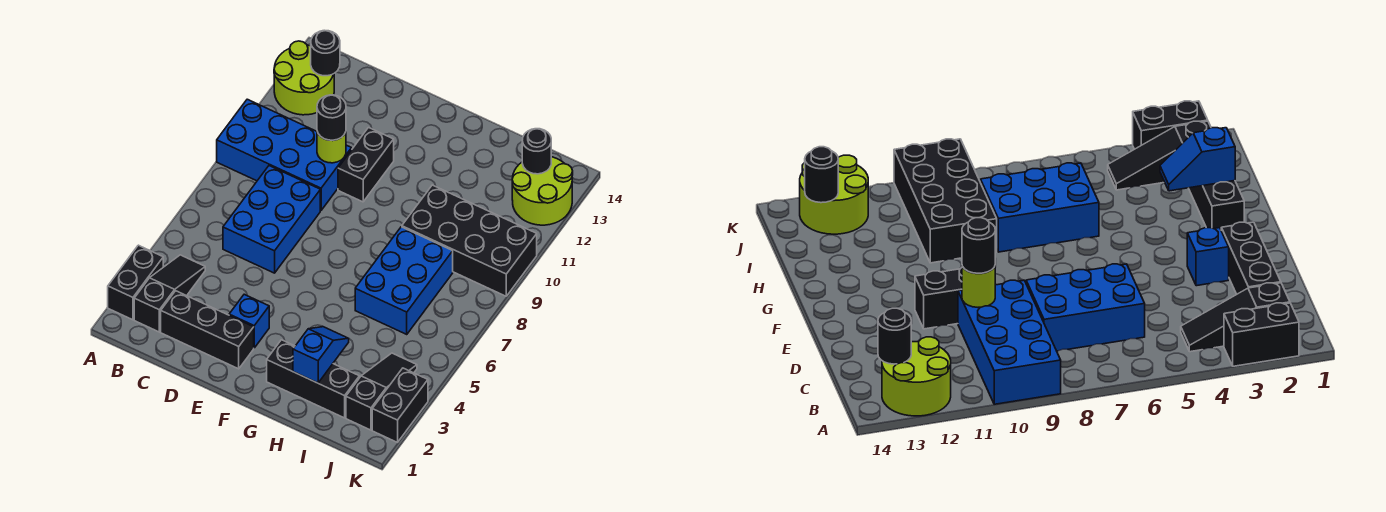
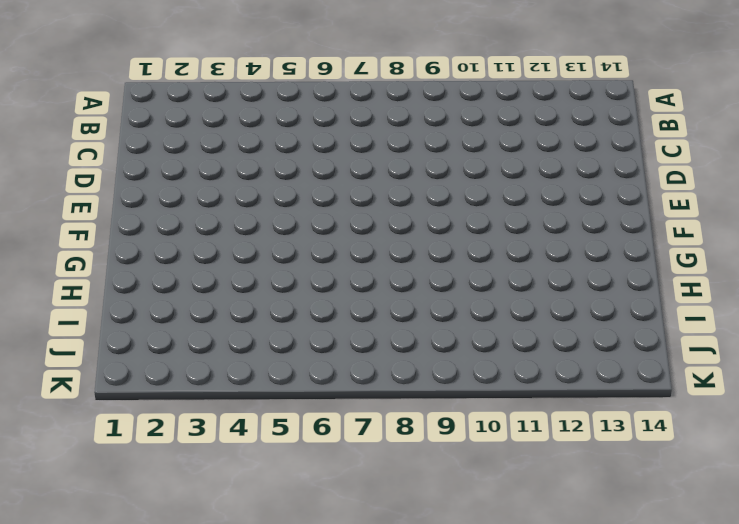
none -> black brick A2:A3 level 1
none -> blue brick A9:D10 level 1
none -> lime round brick A12:B13 level 1

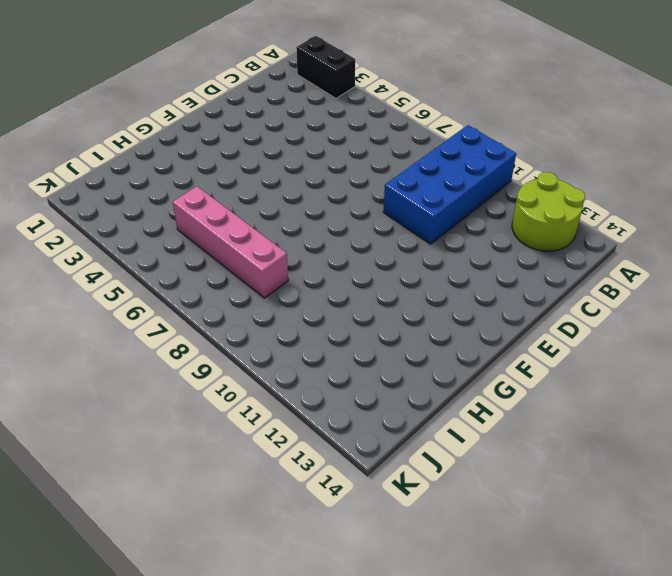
pink brick I5:I8 level 1 -> blue brick H6:I8 level 1
none -> black slope B2:B4 level 1 top 2
none -> black brick C2:E2 level 1
none -> blue brick C6:D8 level 1

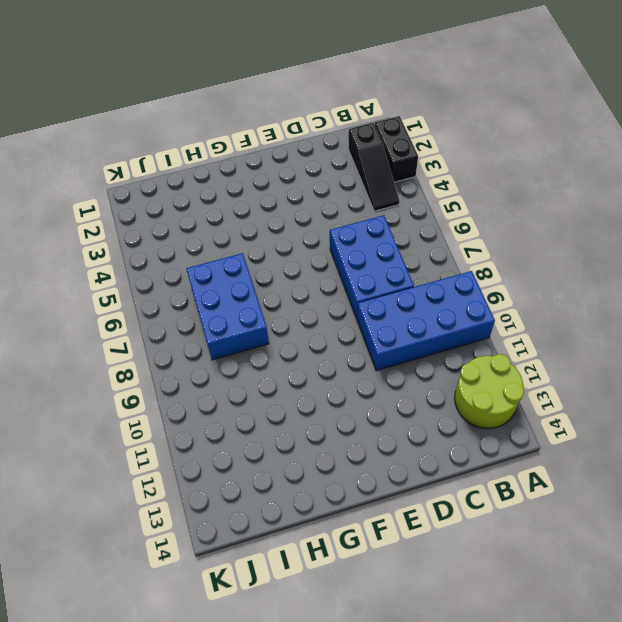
none -> black brick C2:E2 level 1
none -> blue brick E3 level 1
none -> black brick E10:E11 level 1

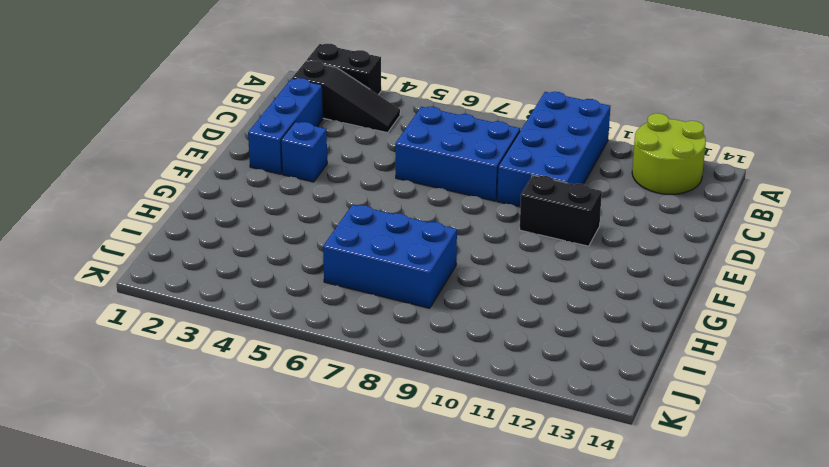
blue brick C2:E2 level 1 -> black brick C2:E2 level 1
none -> black brick G2:I2 level 1
none -> black brick H9:K10 level 1
none -> black slope J2:J4 level 1 top 2

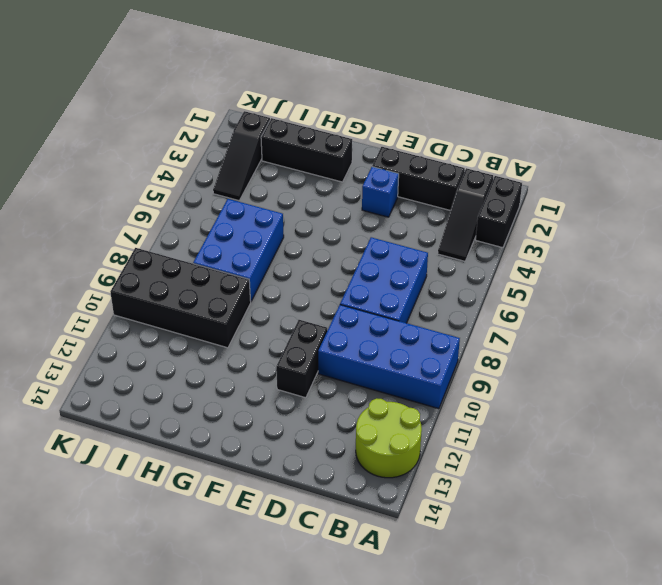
none -> lime round brick J12:K13 level 1
none -> black brick K2:K3 level 1
none -> black round brick B13 level 2

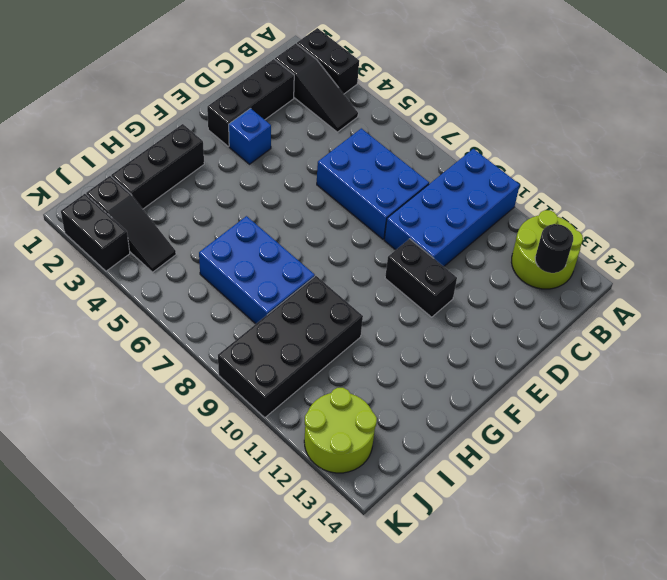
none -> lime round brick D10 level 2
none -> blue slope H2:H3 level 2 top 2
none -> black round brick J13 level 2

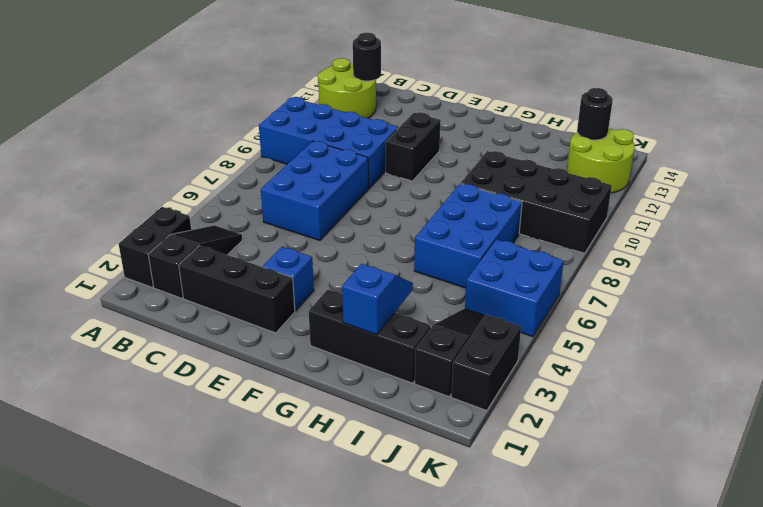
blue brick J5:K6 level 1 -> none
none -> lime round brick D10 level 2
none -> black round brick D10 level 3

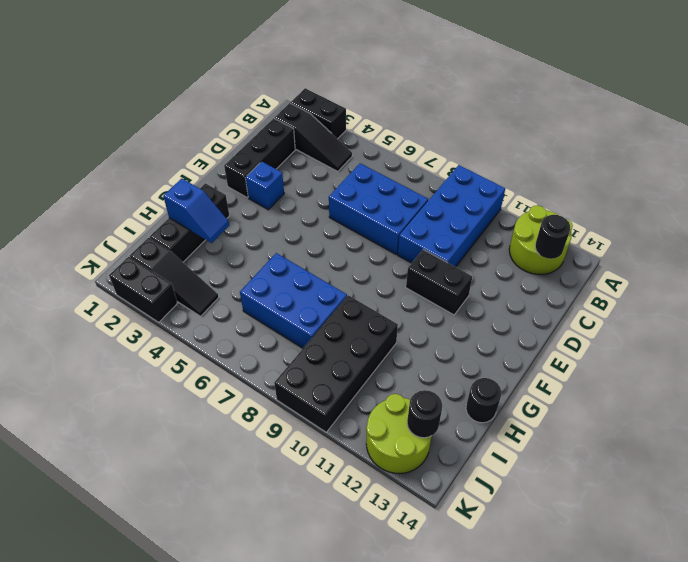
black round brick H14 level 1 -> black round brick D10 level 3
none -> lime round brick D10 level 2

